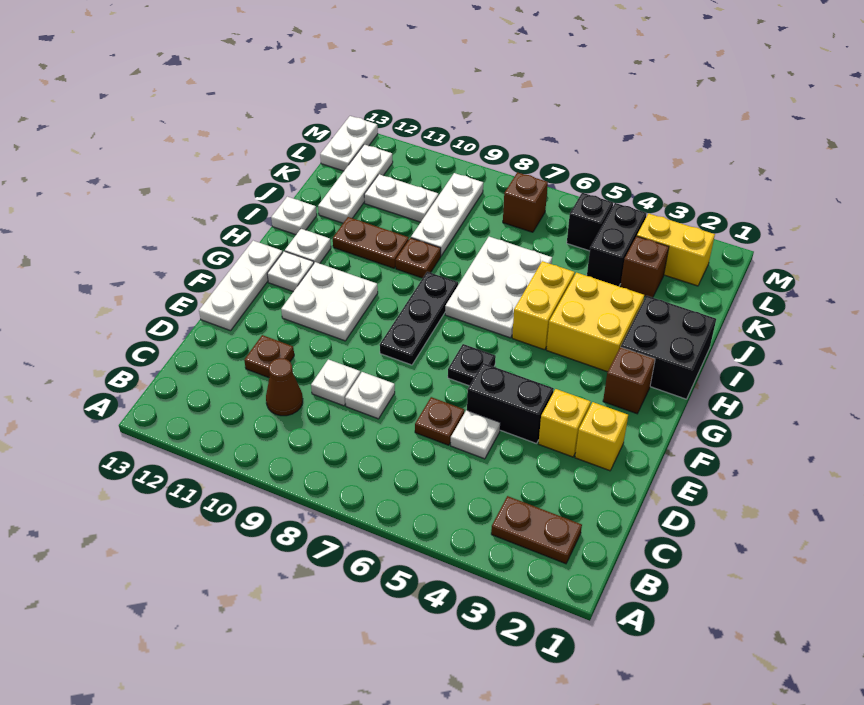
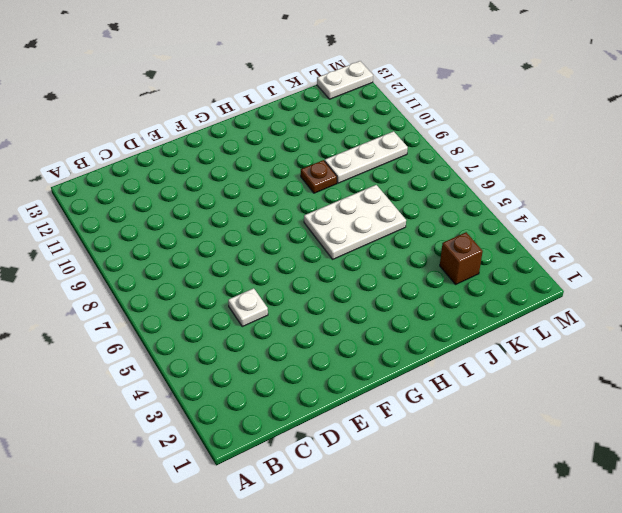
none -> brown plate B2:B3 level 1
none -> brown cone C10 level 1
none -> brown plate D6 level 1
none -> white plate D8 level 1

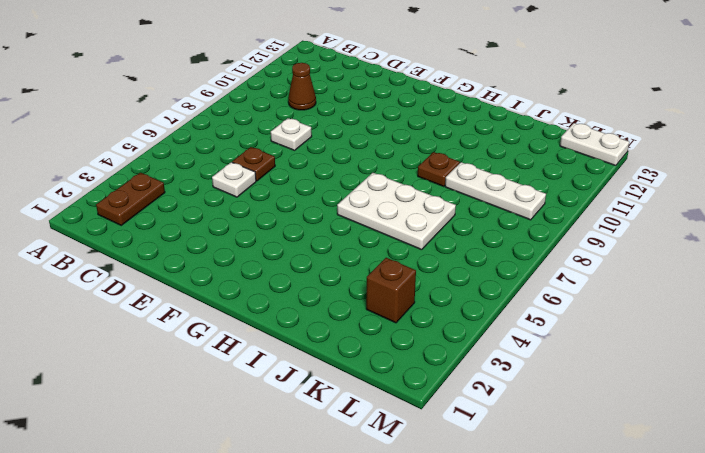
none -> white plate D9 level 1
none -> brown plate D11 level 1
none -> yellow brick E2 level 1
none -> yellow brick E3 level 1

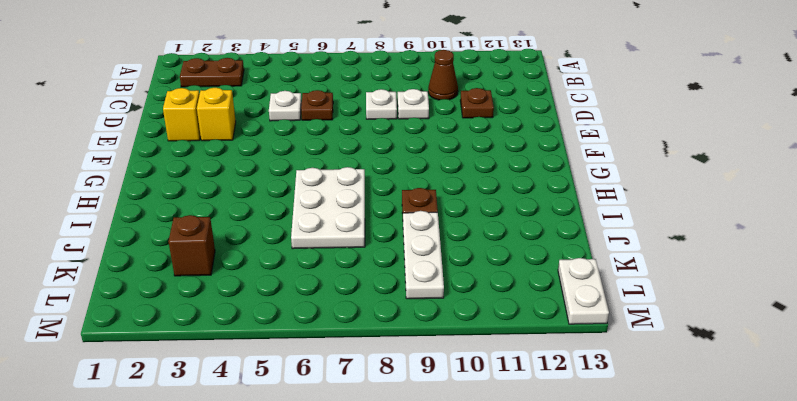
none -> black brick E4:E5 level 1
none -> white plate E13:G13 level 1
none -> black plate F6 level 1
none -> black plate F8:H8 level 1

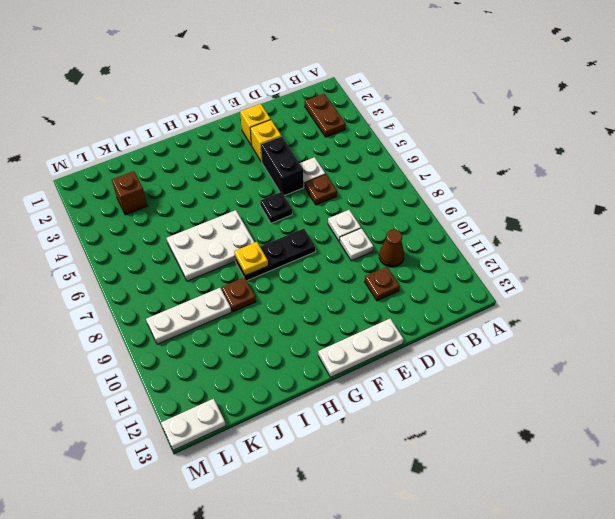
yellow plate H8 level 2 -> none
none -> white plate F10:G11 level 1
none -> brown brick G2 level 1
none -> white plate G12 level 1
none -> black brick H1:I2 level 1

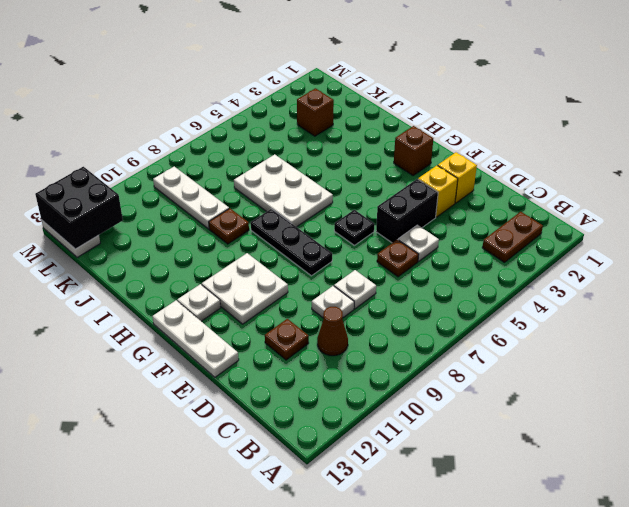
black brick L12:M13 level 2 -> black brick H1:I2 level 1
none -> yellow brick H3:I4 level 1
none -> yellow brick H5:I5 level 1
none -> white plate H12 level 1
none -> brown plate I10:I11 level 1

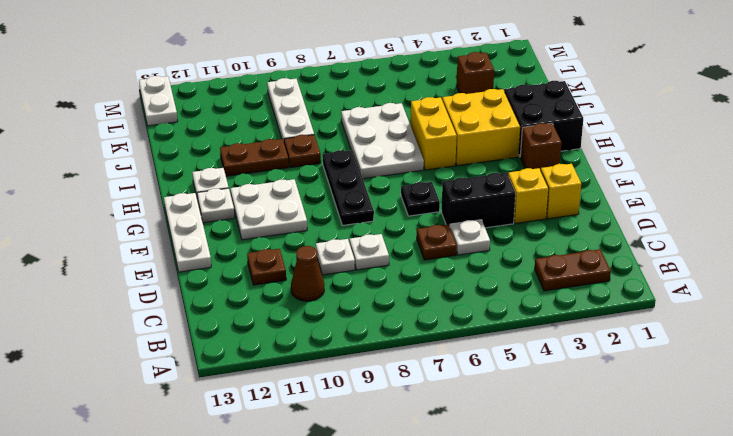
none -> white plate I13 level 1
none -> white plate J12:L12 level 1
none -> black brick K4:L4 level 1
none -> white plate K10:K11 level 1

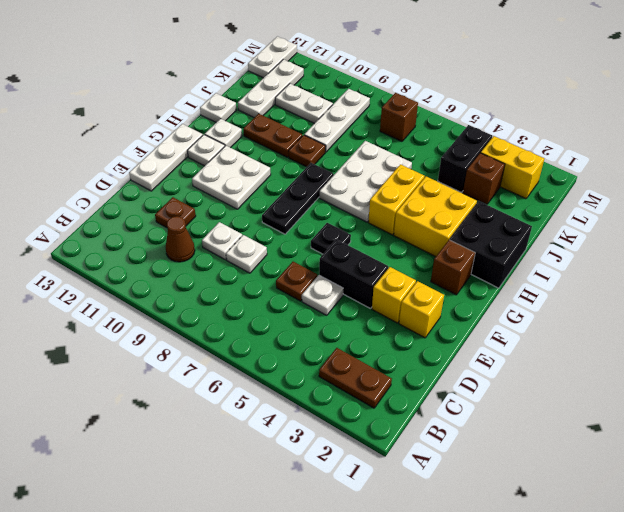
none -> black brick L5 level 1

